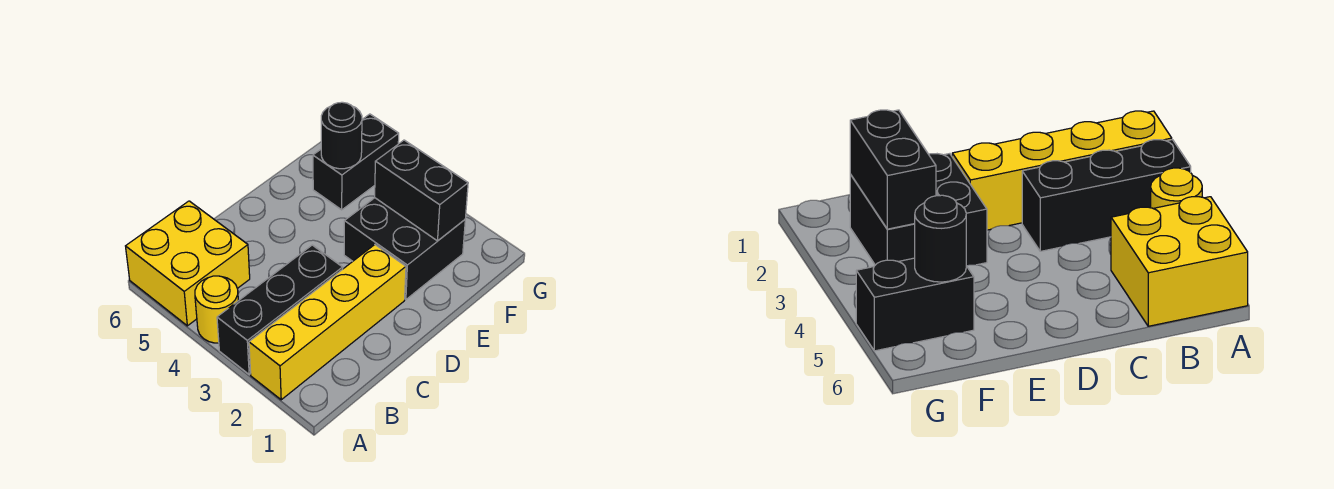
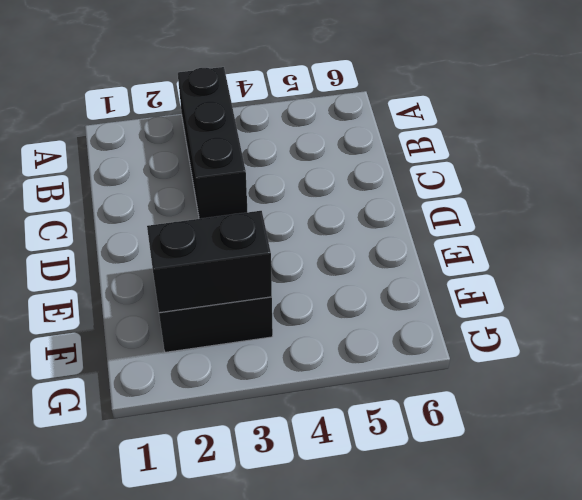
none -> yellow brick A2:D2 level 1
none -> yellow round brick A4 level 1

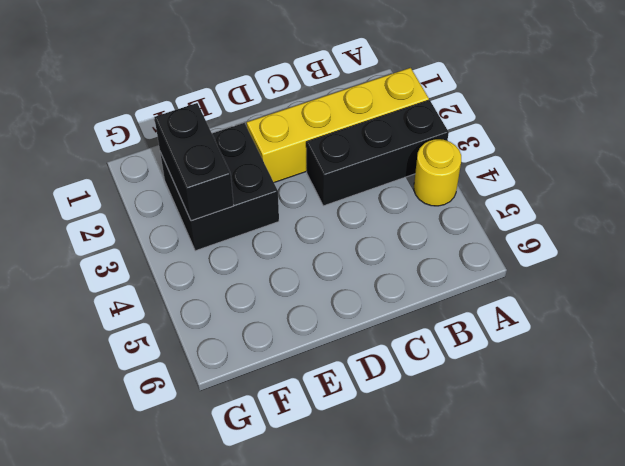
none -> yellow brick A5:B6 level 1
none -> black brick F5:G5 level 1

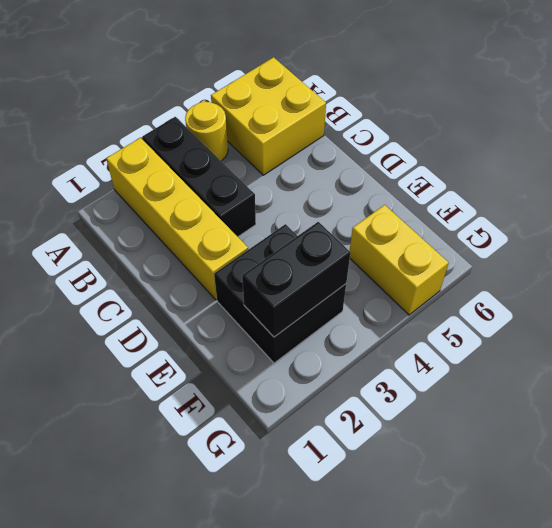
yellow brick F5:G5 level 1 -> black brick F5:G5 level 1
none -> black round brick F5 level 2

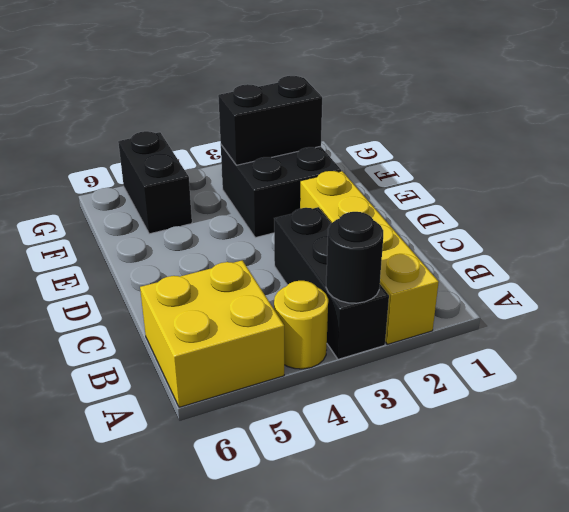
black round brick A3 level 2 -> black round brick F5 level 2

